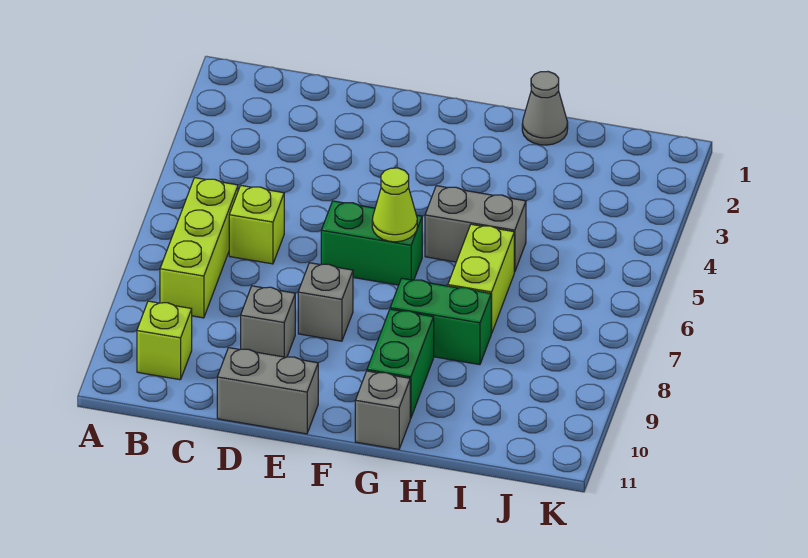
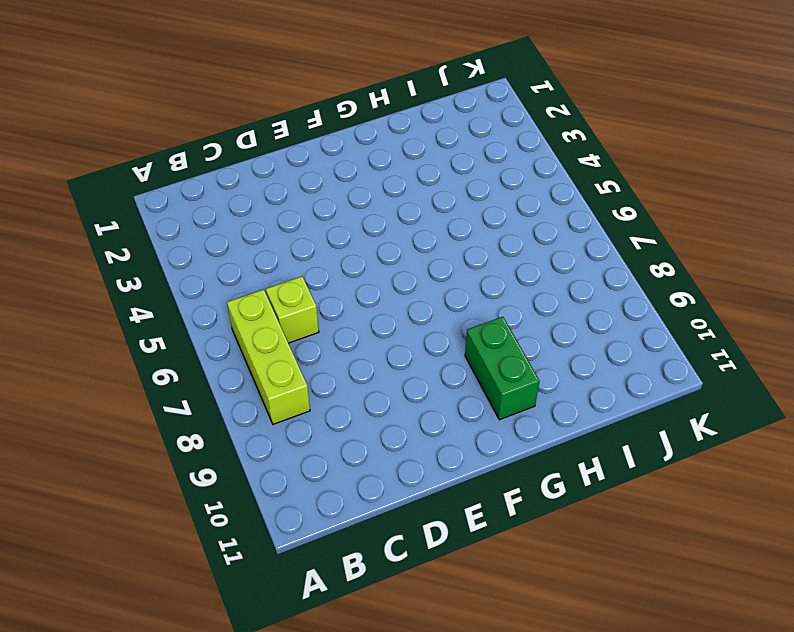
none -> lime brick B10 level 1
none -> grey brick D9 level 1
none -> grey brick D11:E11 level 1

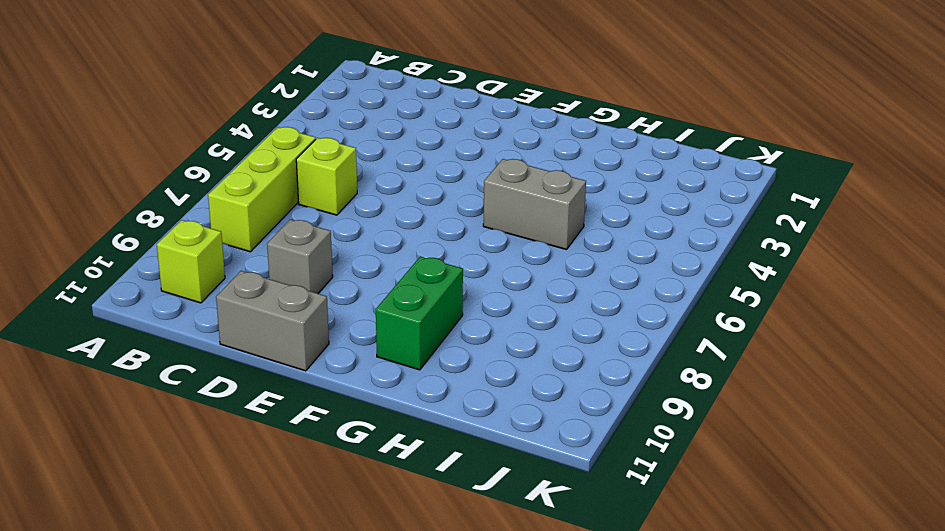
none -> green brick E6:F6 level 1
none -> grey brick E8 level 1
none -> green brick G8:H8 level 1

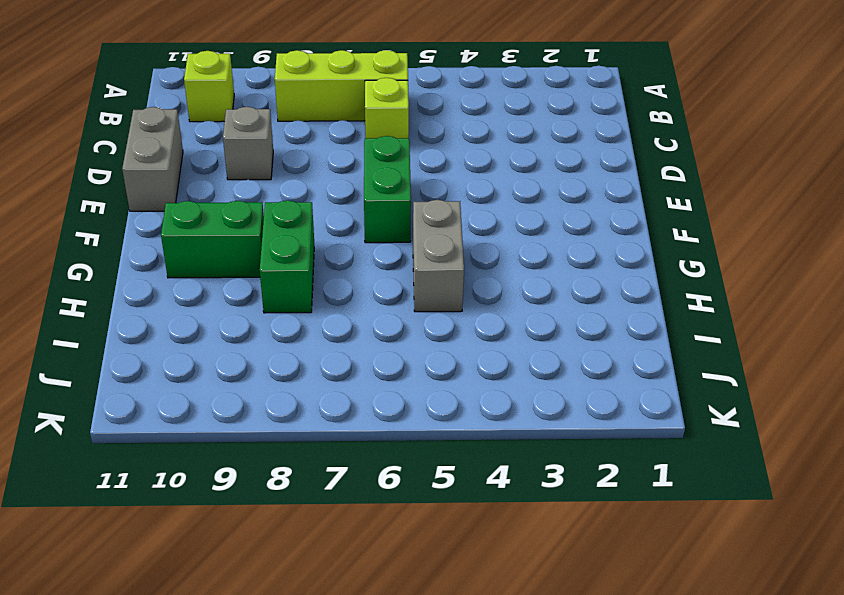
none -> grey brick E8 level 1
none -> grey brick G11 level 1
none -> grey cone H1 level 1

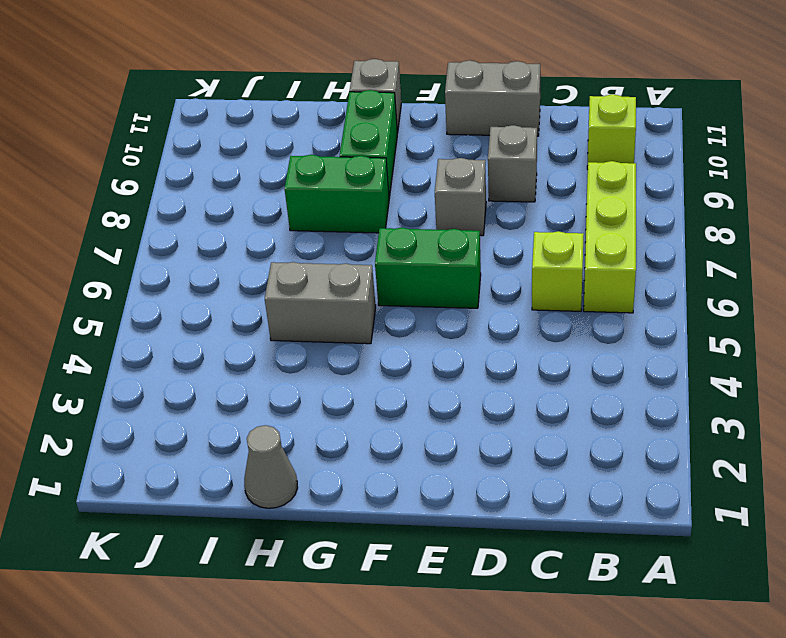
none -> lime brick H6:H7 level 1
none -> lime cone F6 level 2

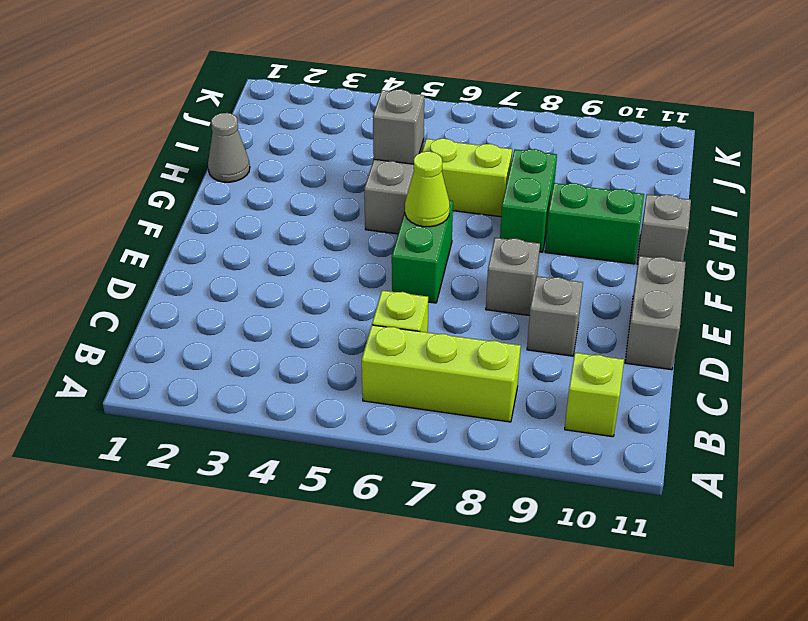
grey brick H5 level 2 -> none

